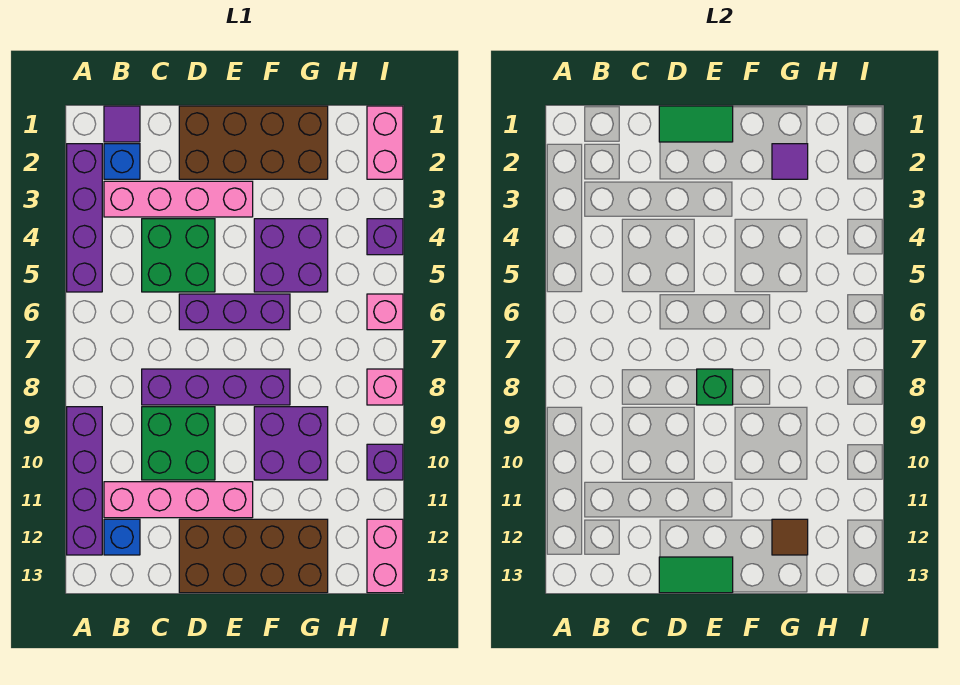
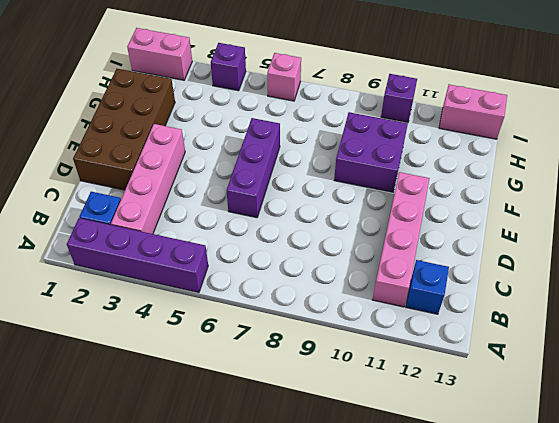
none -> purple brick A9:A12 level 1
none -> purple tile B1 level 1
none -> green brick C4:D5 level 1

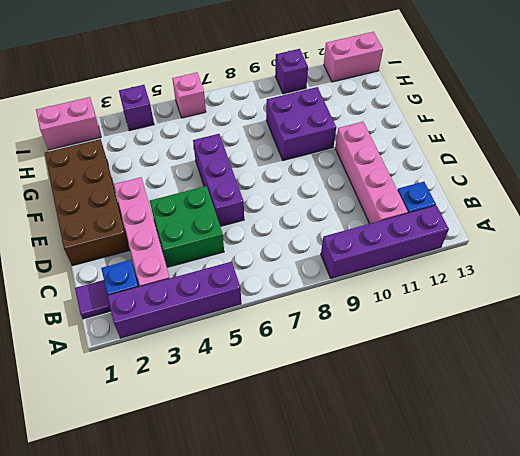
none -> purple brick C8:F8 level 1
none -> green brick C9:D10 level 1
none -> brown brick D12:G13 level 1

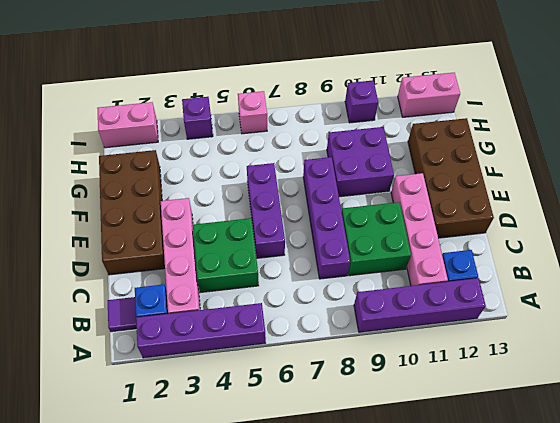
none -> purple brick F4:G5 level 1
none -> pink brick I8 level 1
none -> green tile D1:E1 level 2

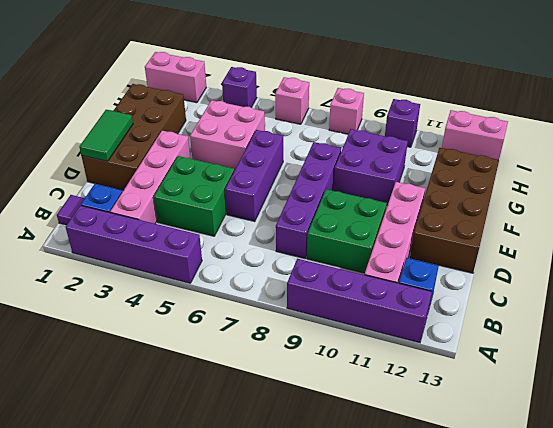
pink brick F4:G5 level 1 -> purple brick F4:G5 level 1
none -> green tile D13:E13 level 2
none -> green brick E8 level 2
none -> purple tile G2 level 2

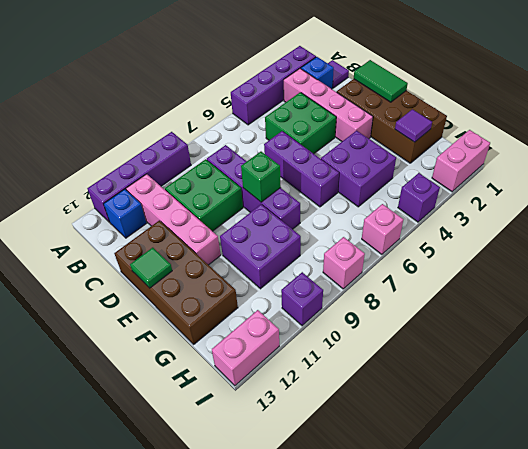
green tile E13 level 2 -> green tile D13:E13 level 2
none -> brown tile G12 level 2

